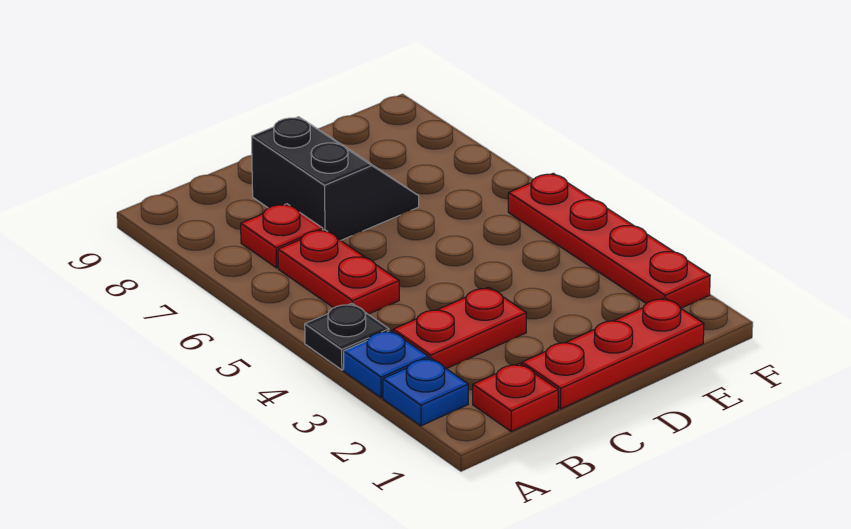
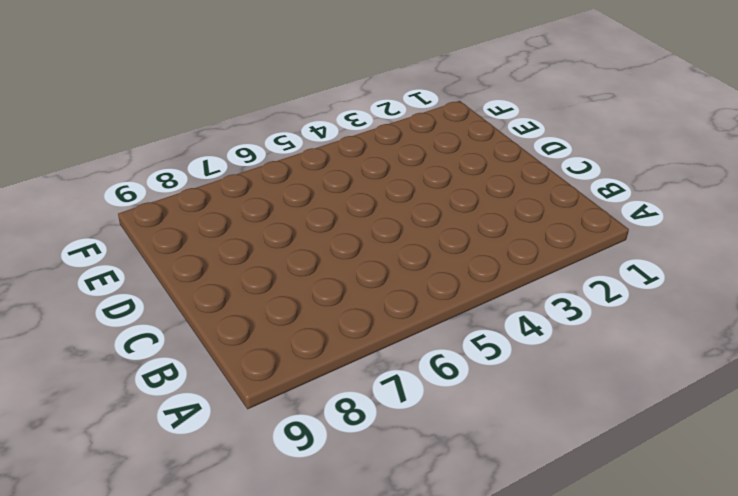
none -> blue plate A2 level 1
none -> blue plate A3 level 1

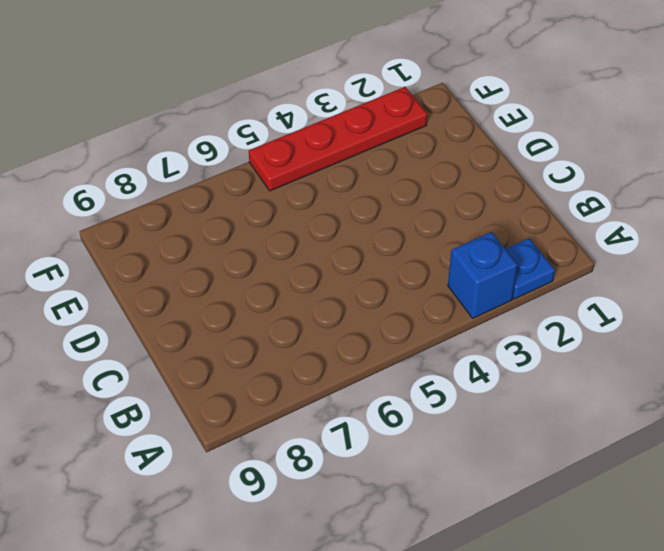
blue brick A3 level 1 -> blue plate A3 level 1
none -> black plate A4 level 1
none -> red plate B1 level 1

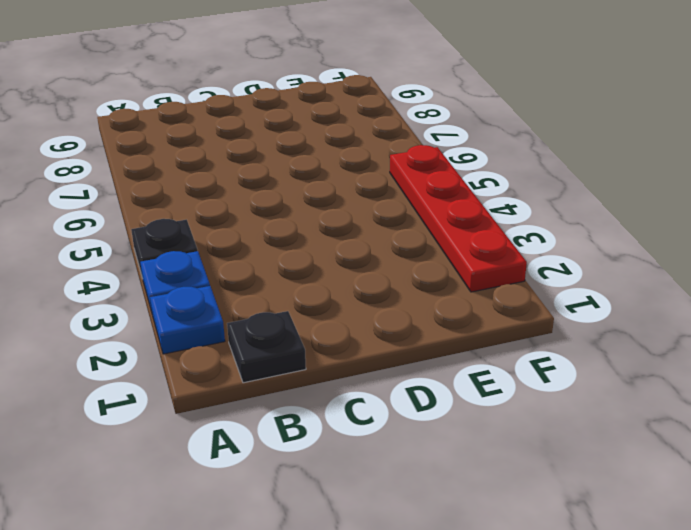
black plate B1 level 1 -> red plate B1 level 1
none -> red plate B3:C3 level 1
none -> red plate B5:B6 level 1

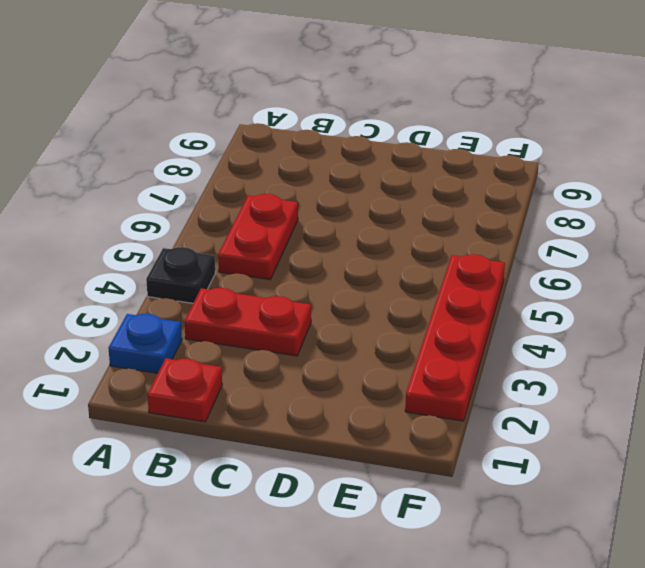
none -> blue plate A3 level 1
none -> red plate B7 level 1

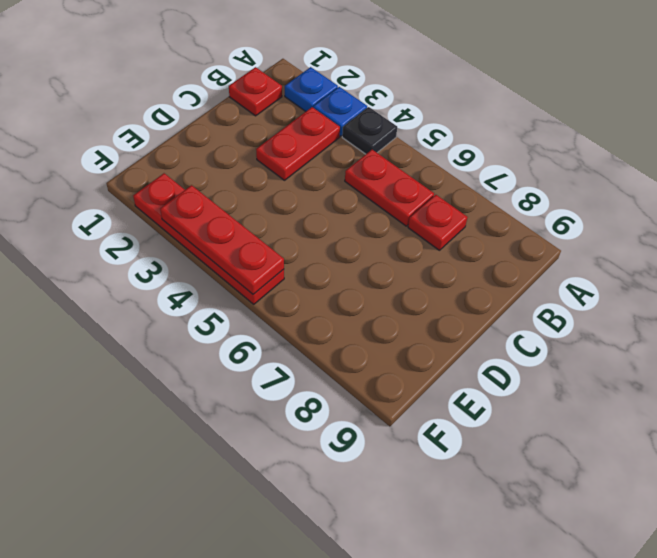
red plate F3:F5 level 2 -> red plate C1:E1 level 1
none -> black slope C7:D8 level 1 top C

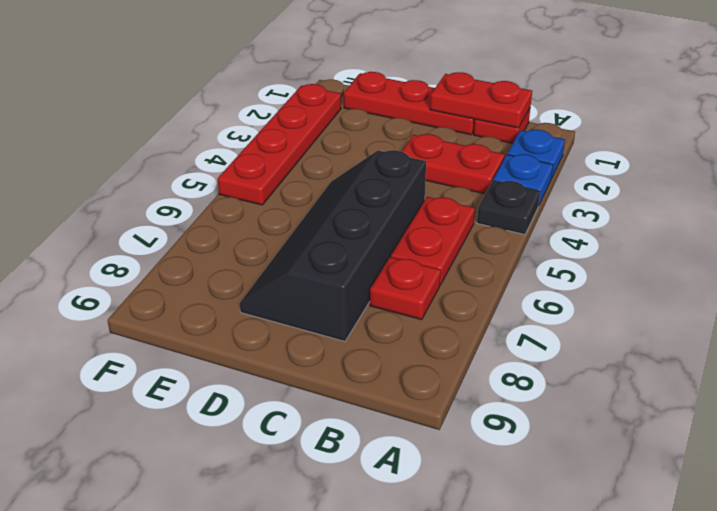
red plate B1:C1 level 2 -> none
black slope C5:D8 level 1 top C -> black slope C7:D8 level 1 top C

